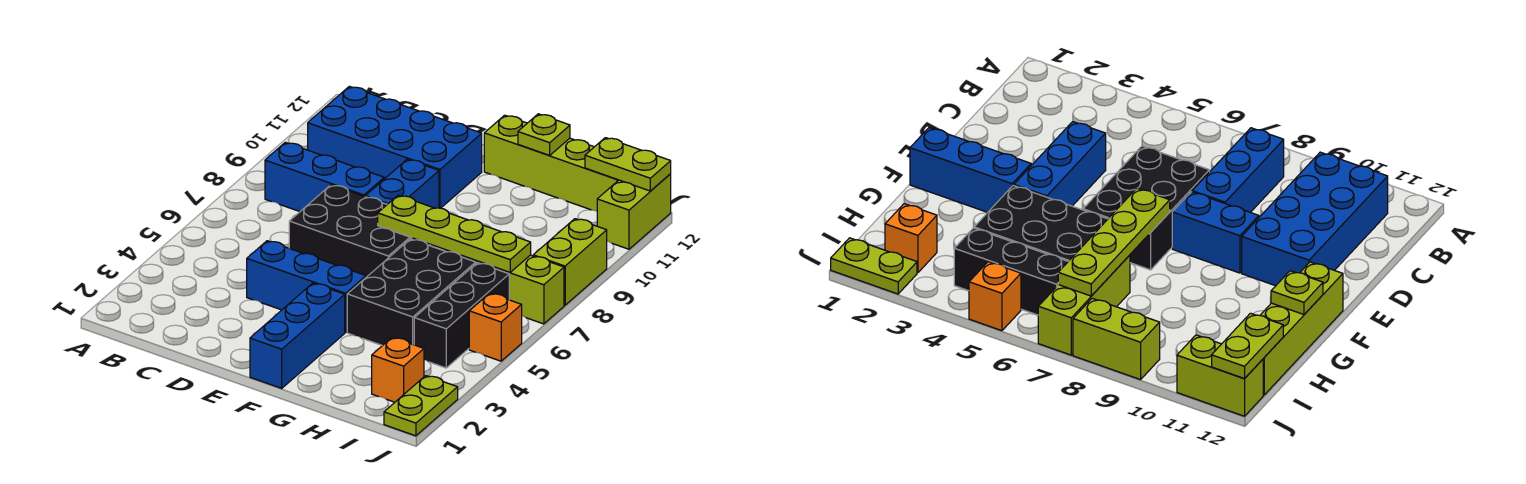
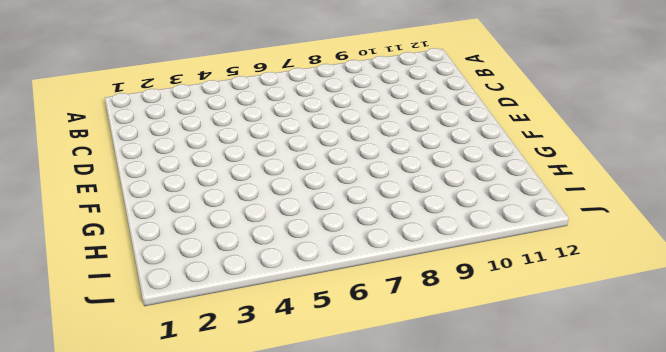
none -> blue brick B8:D8 level 1
none -> blue brick B10:E11 level 1
none -> blue brick D4:F4 level 1

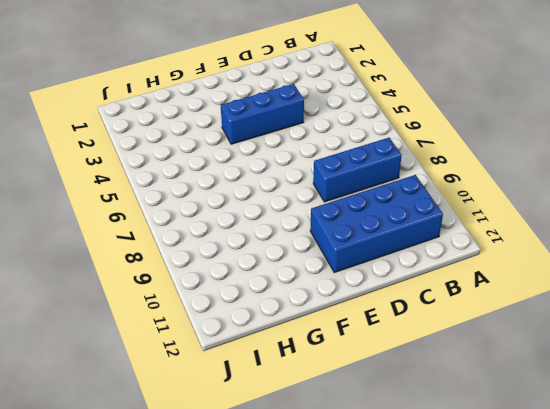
none -> black brick D6:F7 level 1
none -> blue brick E8:E9 level 1
none -> blue brick F1:F3 level 1

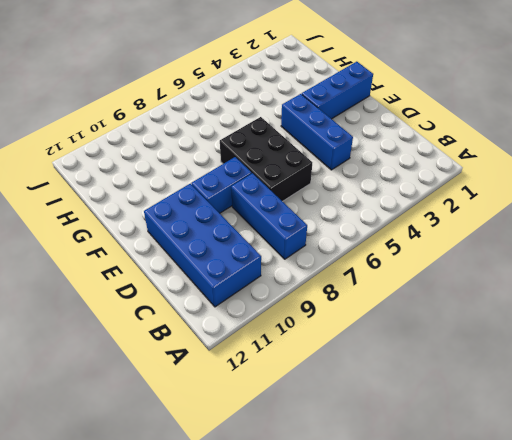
none -> lime brick F12:I12 level 1
none -> black brick G4:H6 level 1
none -> lime brick H7:J7 level 1

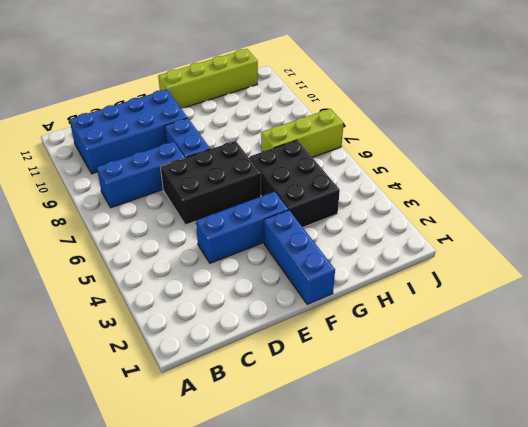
none -> orange brick I2 level 1
none -> black brick I4:I6 level 1
none -> lime plate J1:J2 level 1

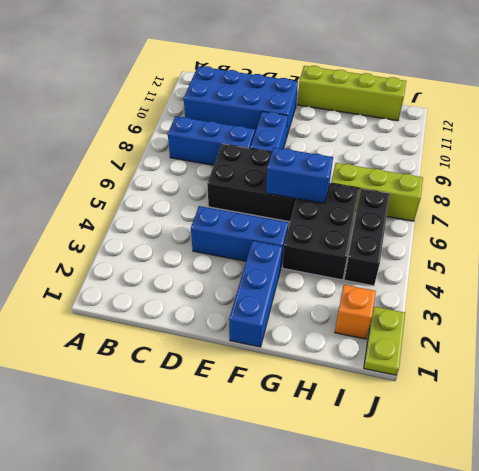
blue brick F6:G6 level 2 -> none
none -> orange brick J5 level 1
none -> lime brick J8:J9 level 1
none -> lime brick J11:J12 level 1

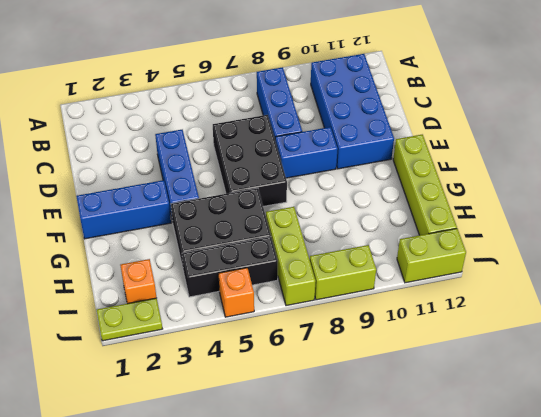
none -> lime plate F7:I7 level 2
none -> lime plate G12 level 2
none -> lime plate I12:J12 level 2

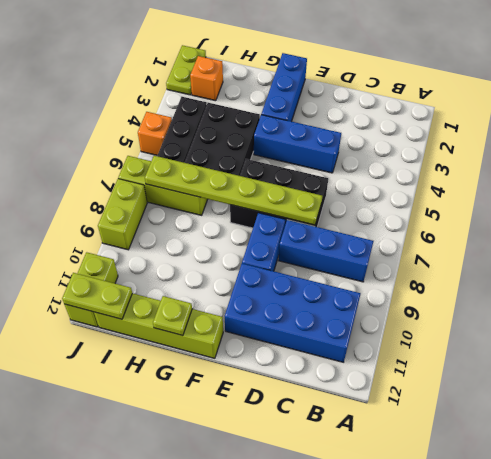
lime plate D7:I7 level 2 -> lime plate F7:I7 level 2

